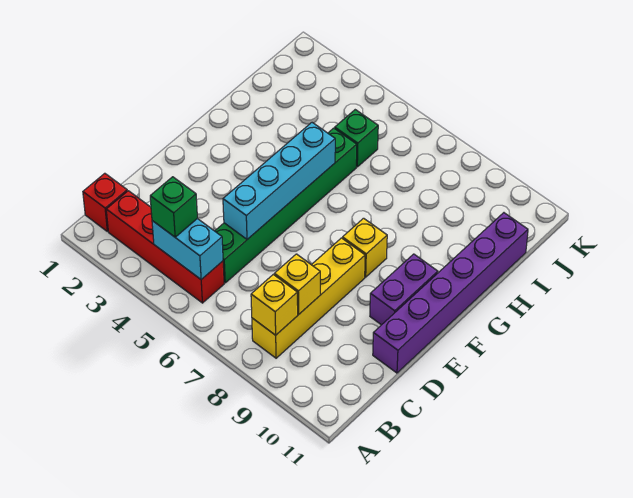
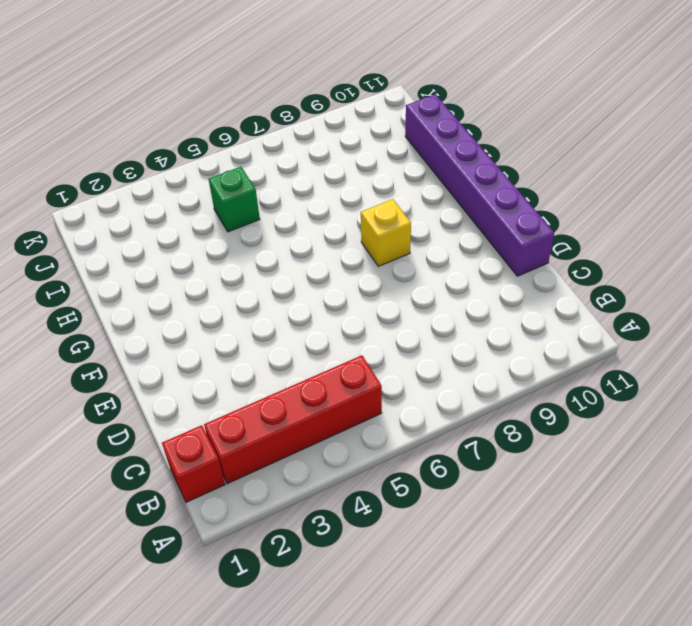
none -> yellow brick B8:E8 level 1
none -> green brick C5:H5 level 1
none -> purple brick E10:F10 level 1

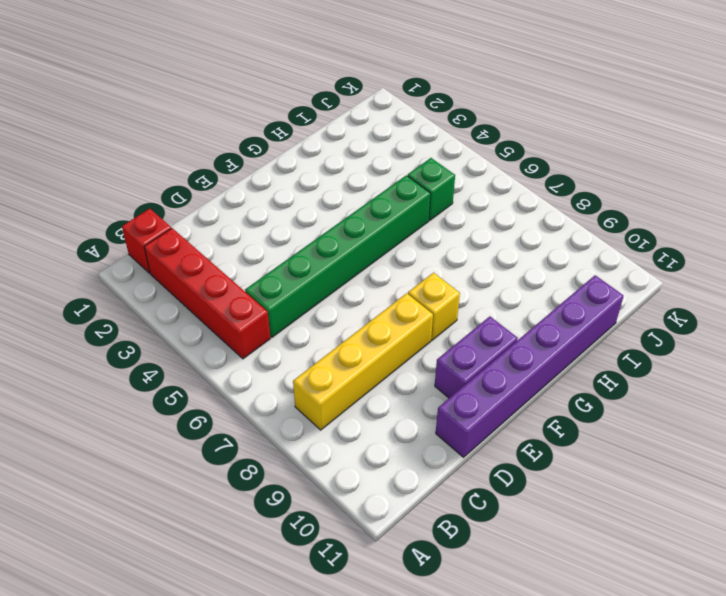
none -> cyan brick B4:B5 level 2
none -> yellow brick B8 level 2
none -> yellow brick C8 level 2

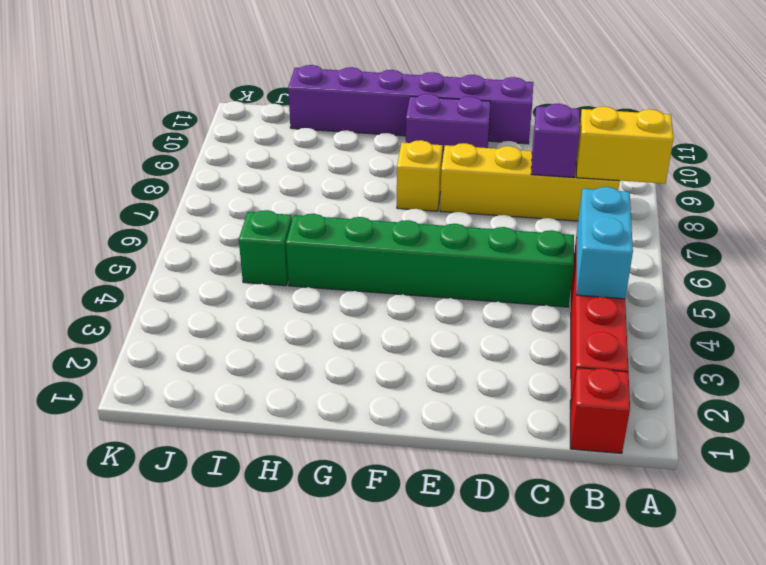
yellow brick A8:B8 level 2 -> yellow brick B8 level 2
purple brick C8 level 2 -> yellow brick C8 level 2
none -> cyan brick D5:G5 level 2
none -> green brick B4 level 3

